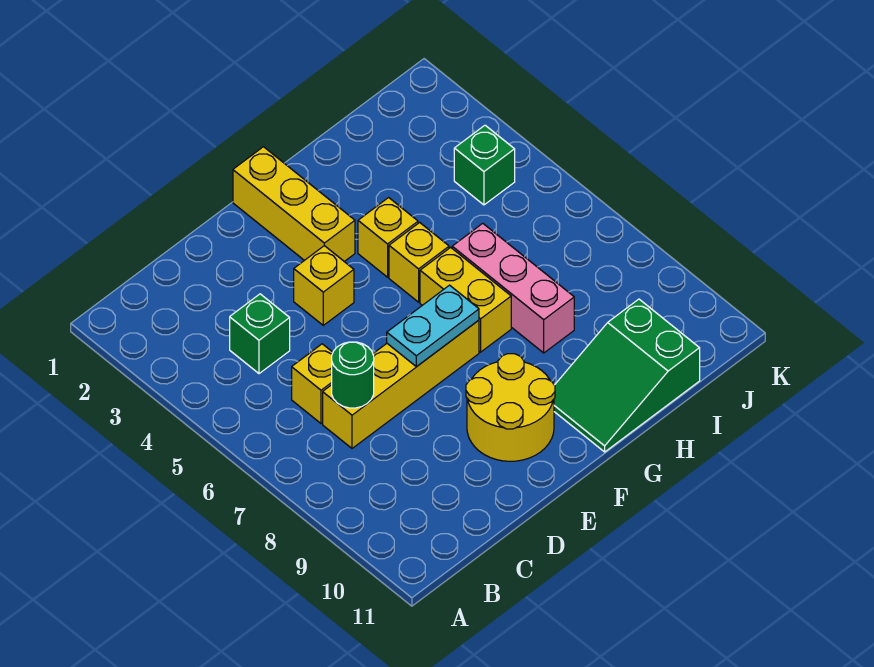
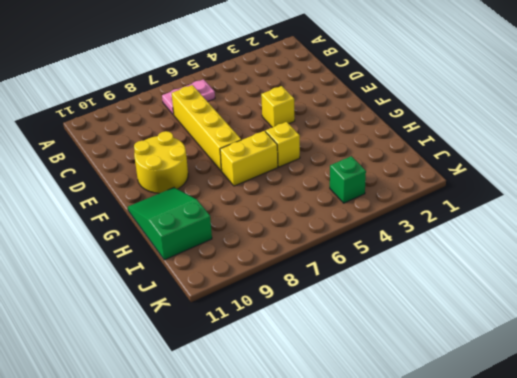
pink plate B6:B7 level 1 -> none
none -> green brick C4 level 1
none -> yellow brick C6 level 1
none -> yellow brick F1:F3 level 1

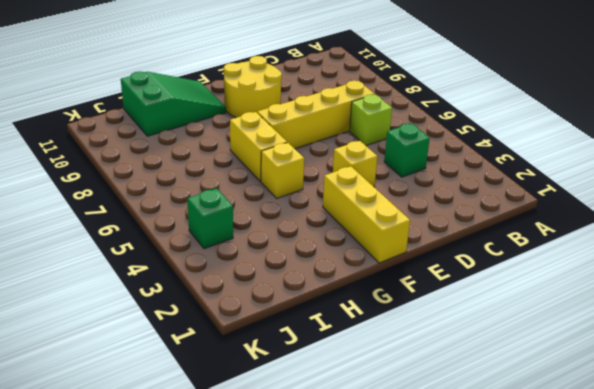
lime brick C6 level 1 -> yellow brick C6 level 1
none -> yellow brick G4 level 1
none -> pink brick H6:H8 level 1
none -> green round brick C7 level 2

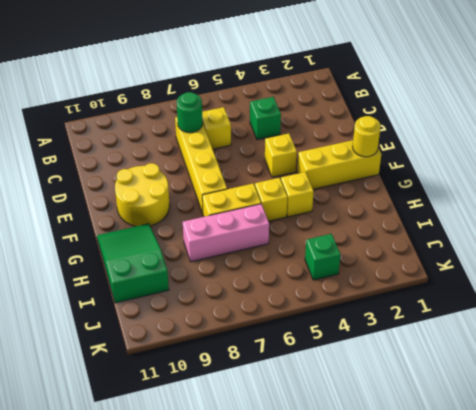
yellow round brick F1 level 2 -> none
none -> cyan plate E7:F7 level 2

